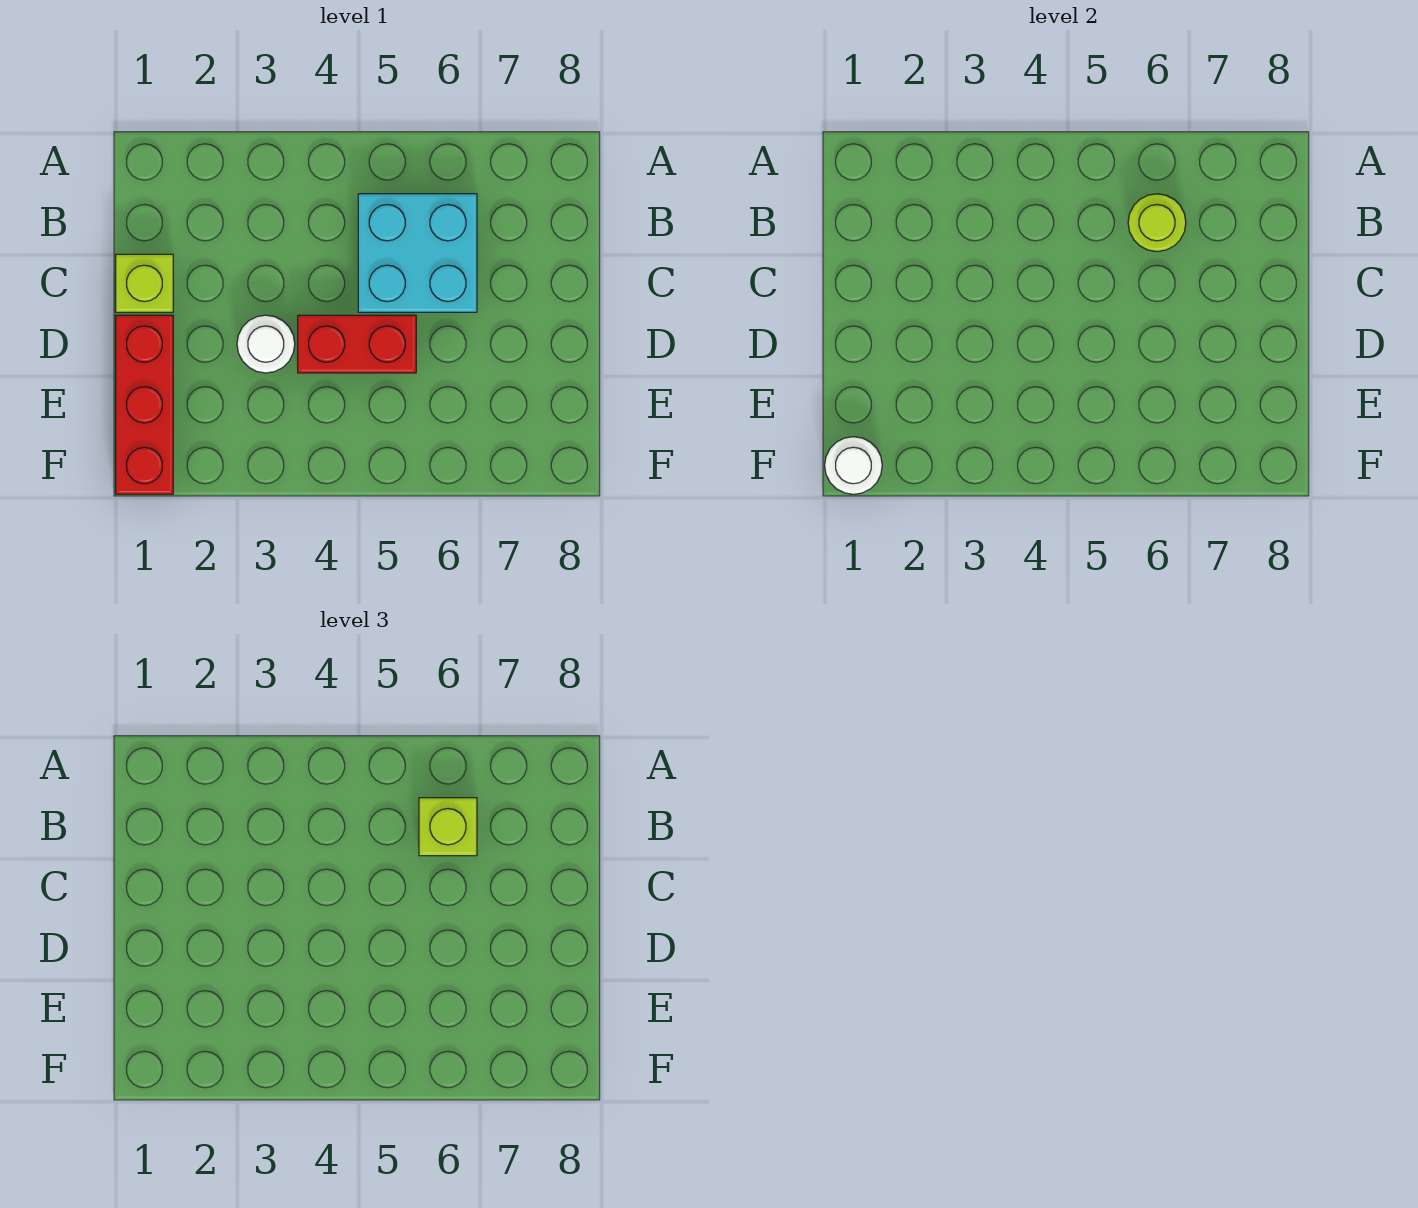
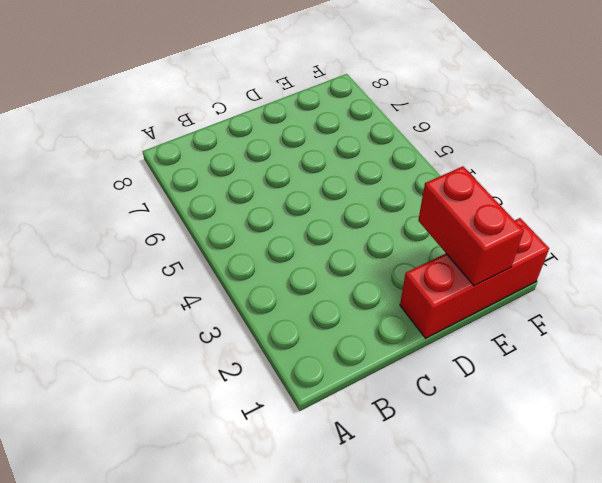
red brick E1:E2 level 2 -> red brick D4:D5 level 1
none -> cyan brick B5:C6 level 1
none -> lime brick C1 level 1

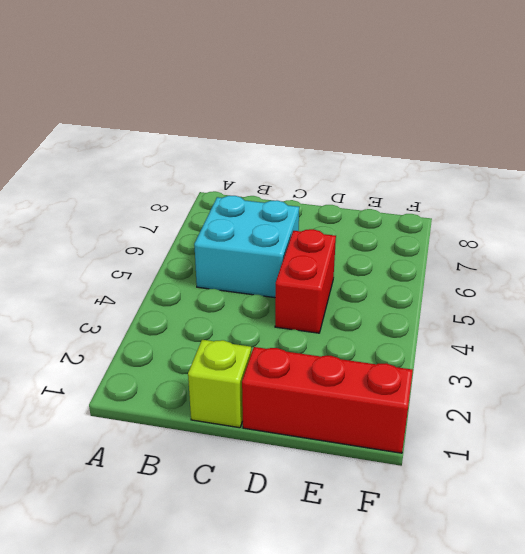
none -> white round brick D3 level 1
none -> lime round brick B6 level 2

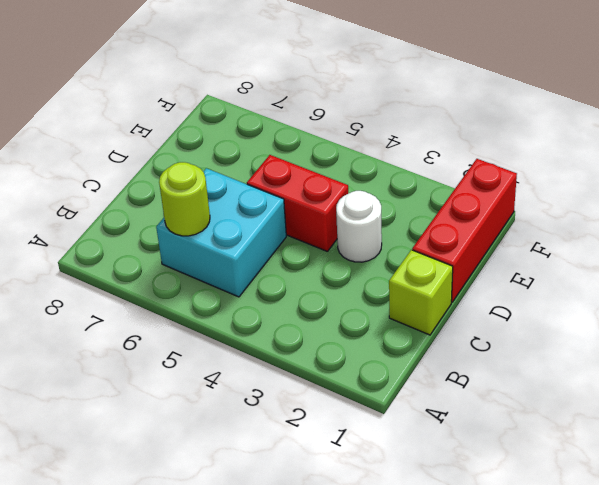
none -> white round brick F1 level 2
none -> lime brick B6 level 3

